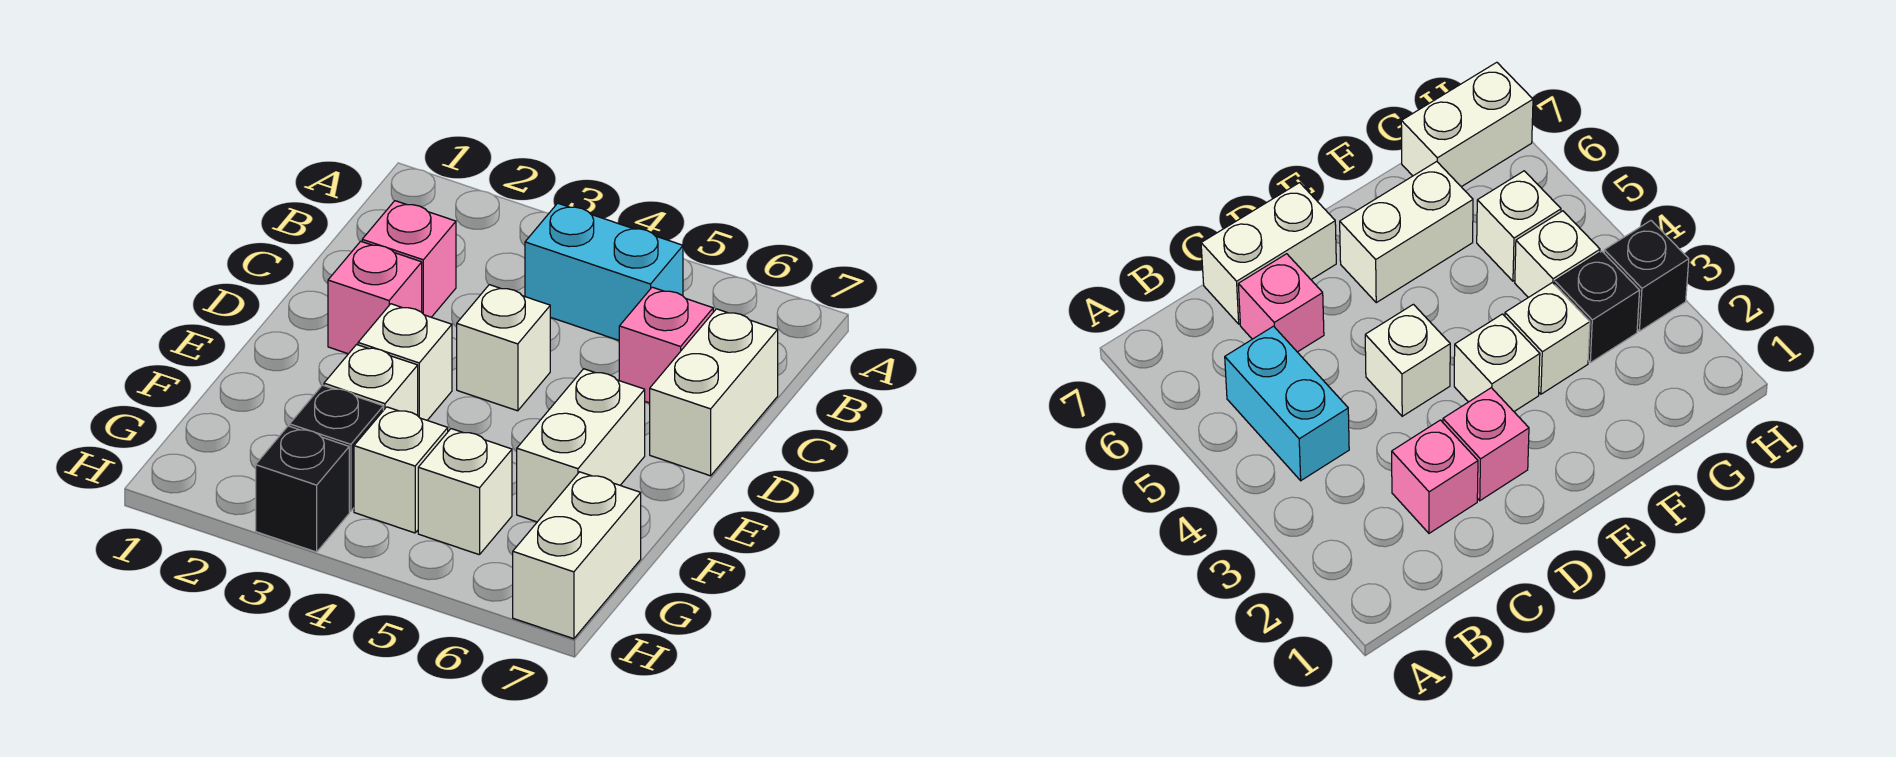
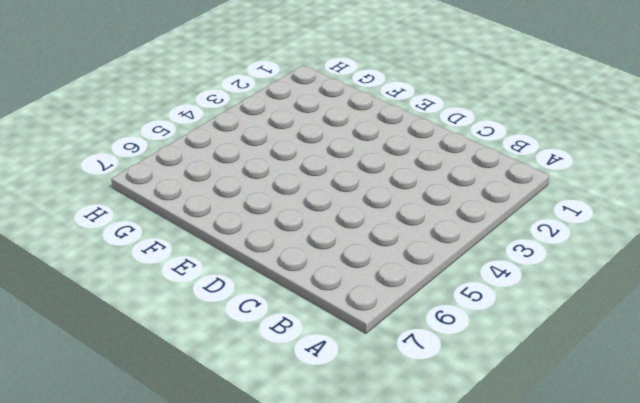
none -> cyan brick B4:B5 level 1
none -> pink brick C2 level 1
none -> pink brick C6 level 1

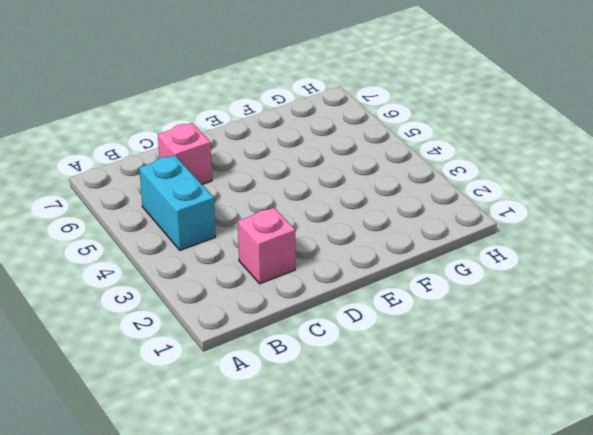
none -> white brick C7:D7 level 1
none -> pink brick D2 level 1
none -> white brick D4 level 1

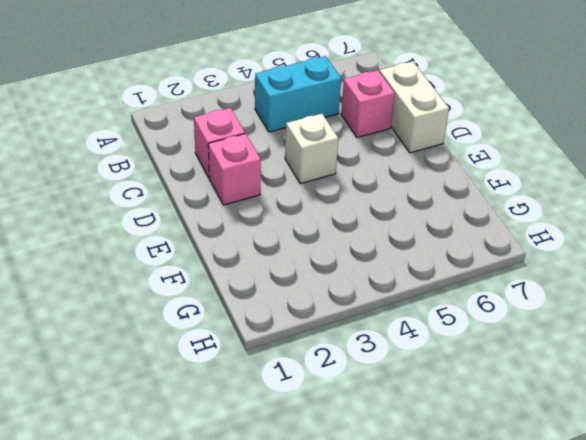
none -> white brick E3 level 1
none -> white brick E6:F6 level 1
none -> white brick F3 level 1

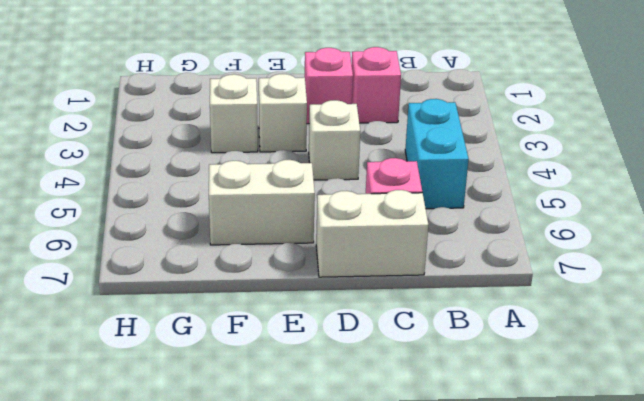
none -> black brick G3 level 1
none -> white brick G4 level 1
none -> white brick G5 level 1

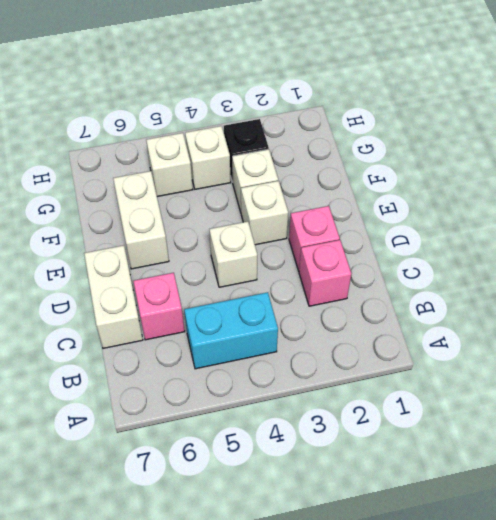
none -> white brick G7:H7 level 1
none -> black brick H3 level 1

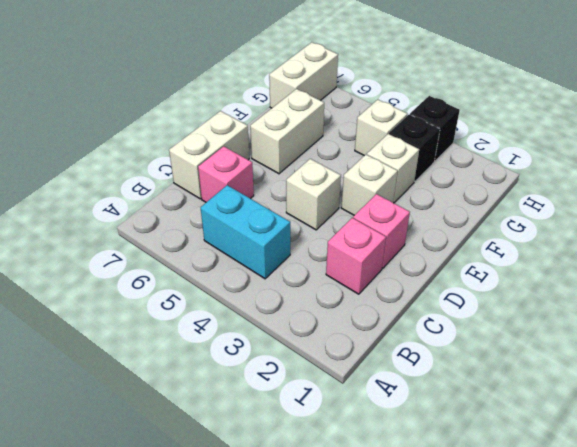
none -> white brick G5 level 1

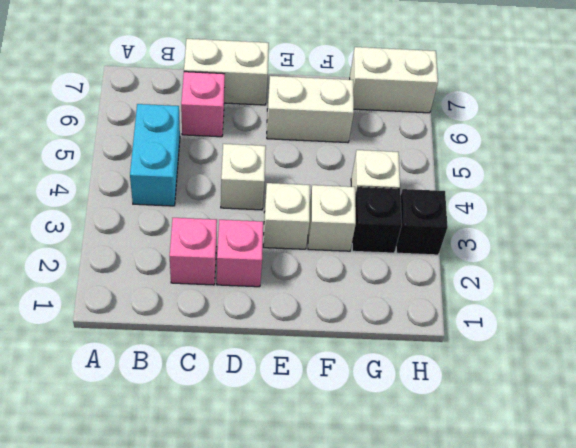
none -> white brick G5 level 1

